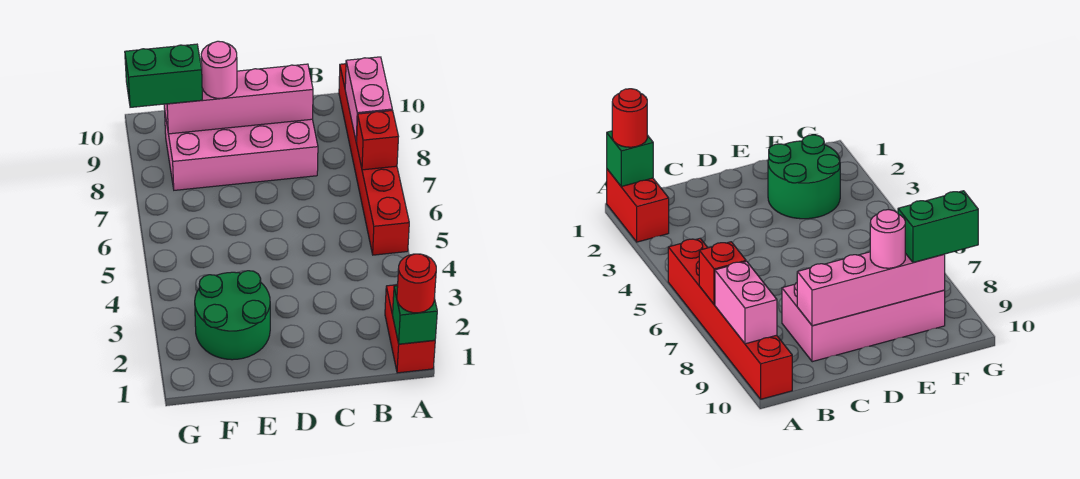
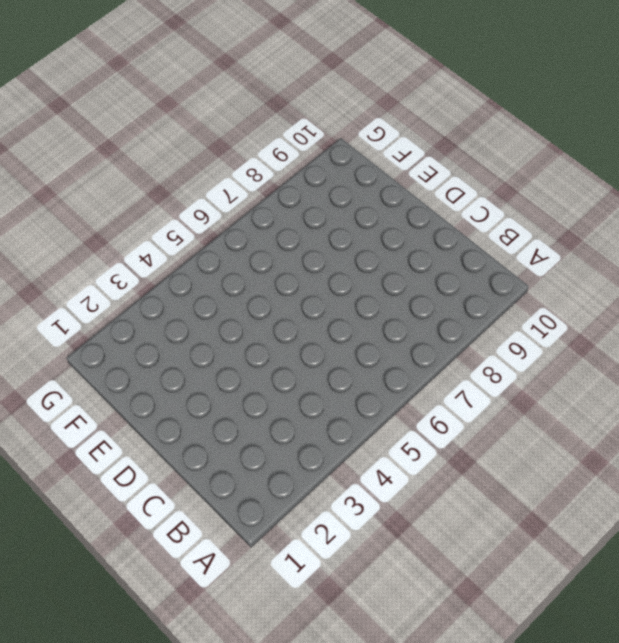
none -> red brick A1:A2 level 1
none -> red brick A5:A10 level 1

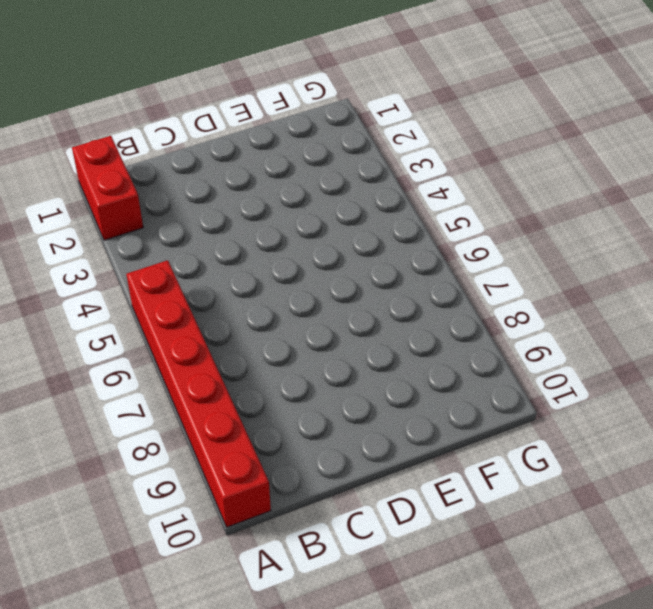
none -> pink brick C8:F9 level 1
none -> green round brick E2:F3 level 1

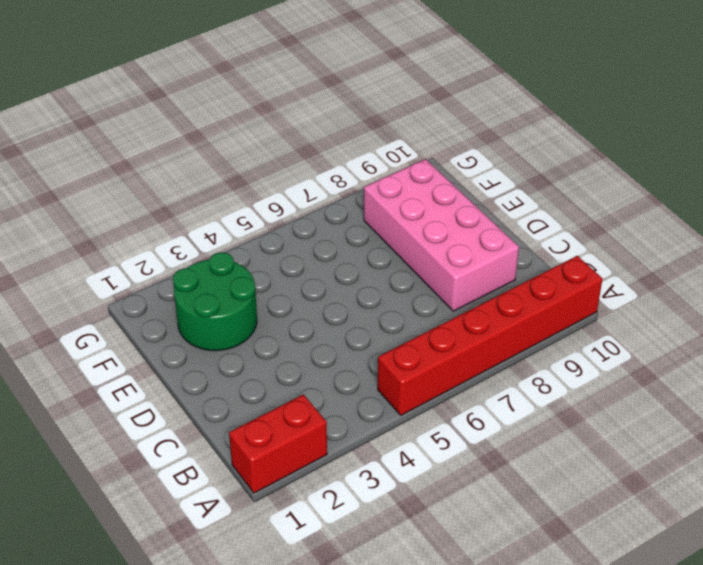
none -> green brick A1 level 2
none -> red brick A7 level 2

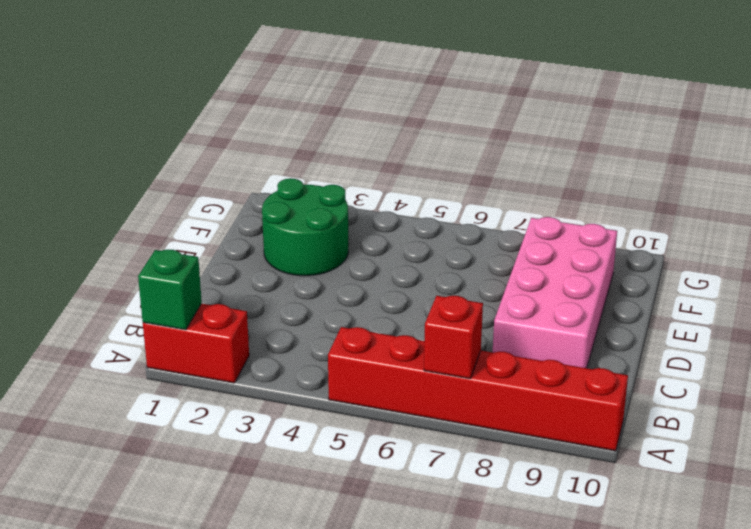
none -> pink brick A8:A9 level 2
none -> pink brick C9:F9 level 2

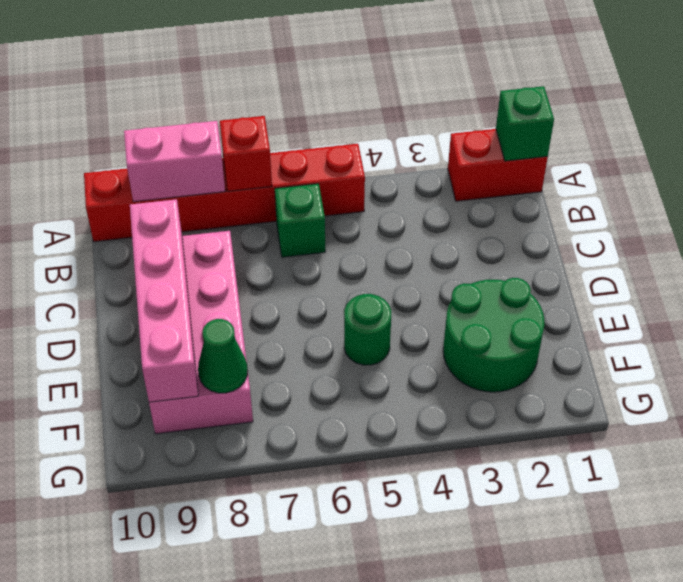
green brick B6 level 1 -> none
green round brick E5 level 1 -> none
green cone F8 level 2 -> none
none -> red round brick A1 level 3
none -> pink round brick E9 level 3

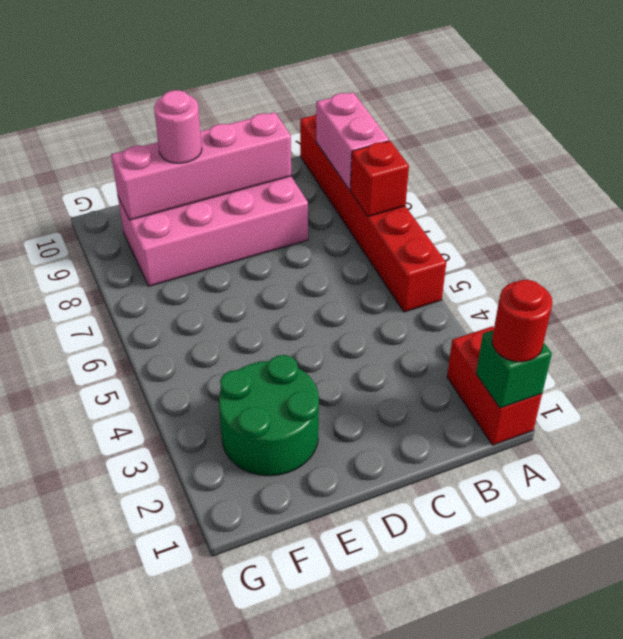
none -> green brick F9:G9 level 3

